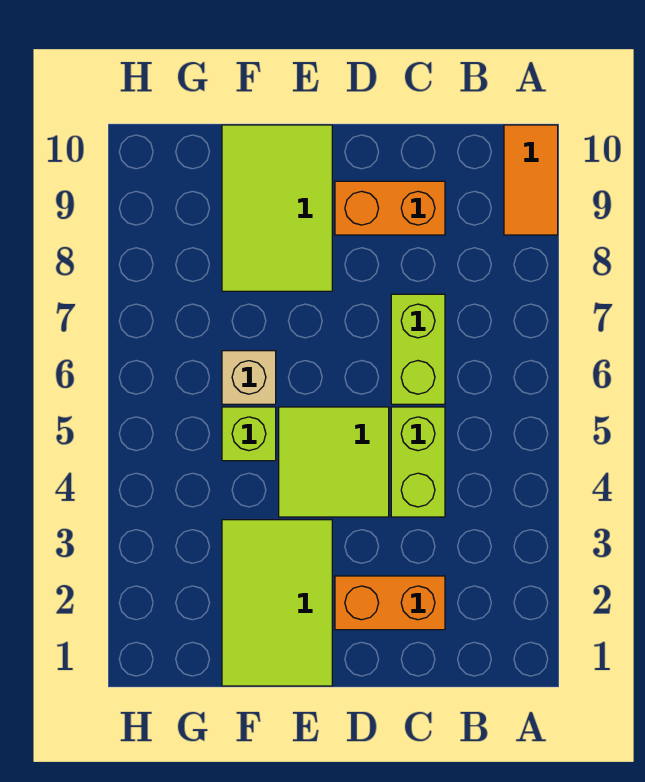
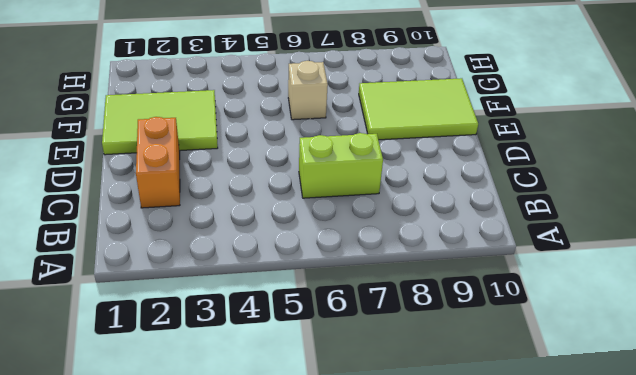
none -> orange tile A9:A10 level 1
none -> lime brick C4:C5 level 1

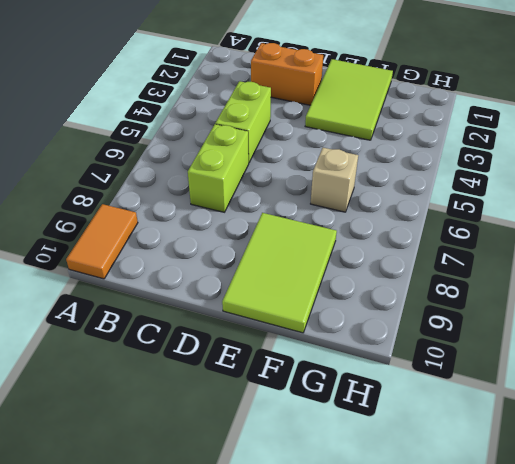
none -> orange brick C9:D9 level 1
none -> lime tile D4:E5 level 1

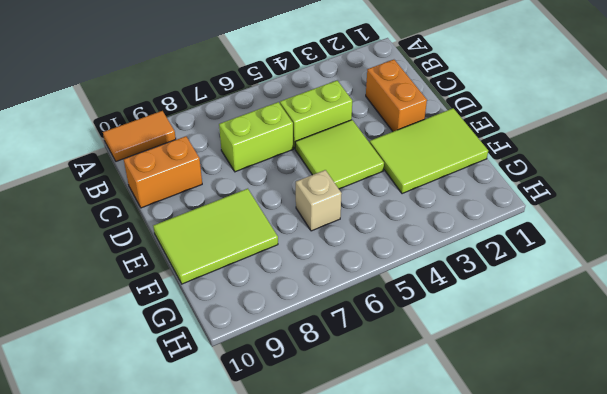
orange brick C9:C10 level 1 -> orange brick C9:D9 level 1
none -> lime brick F5 level 1

